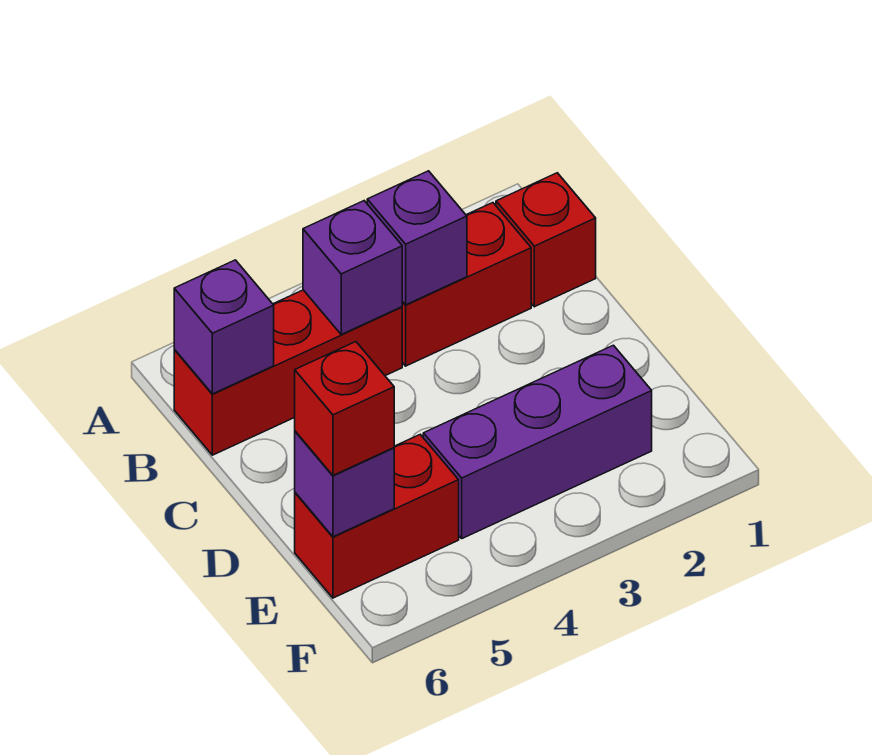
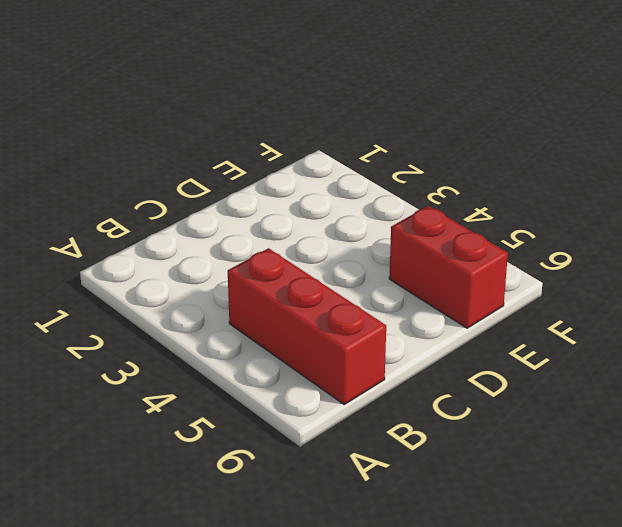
none -> red brick B1 level 1
none -> red brick B2:B3 level 1

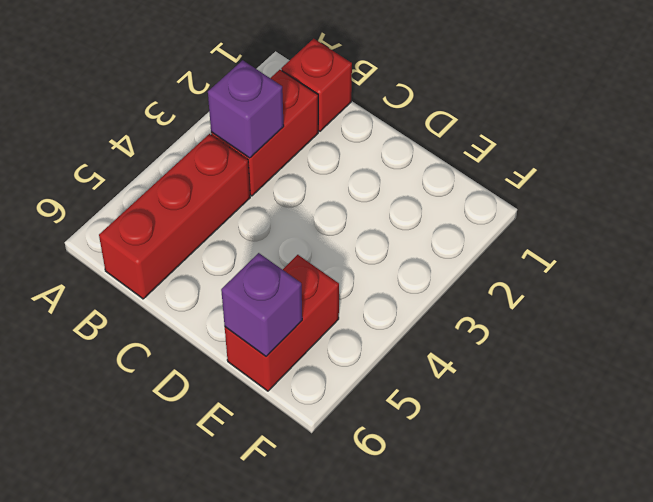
none -> purple brick E2:E4 level 1
none -> purple brick B4 level 2

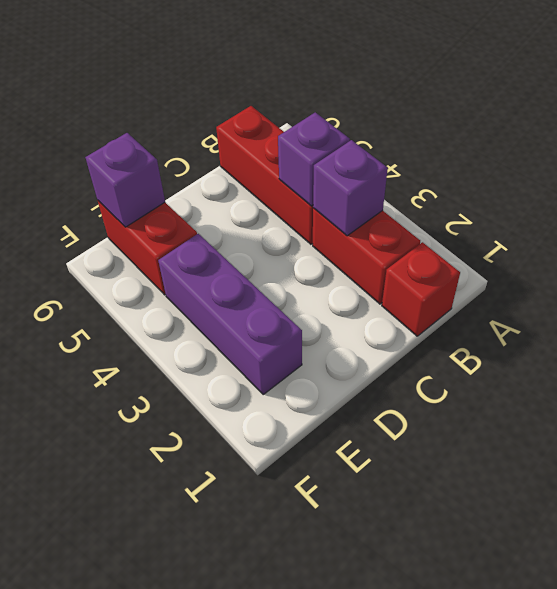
none -> purple brick B6 level 2
none -> red brick E6 level 3

